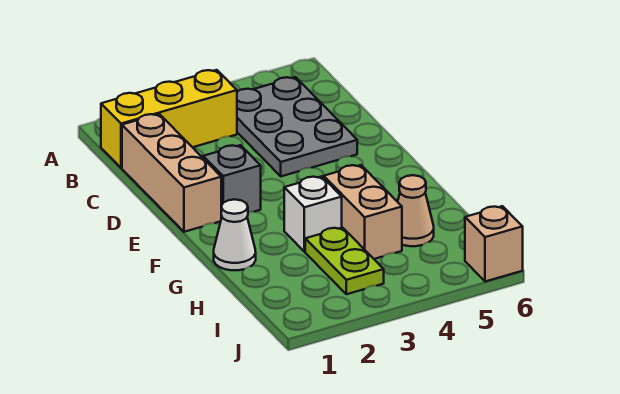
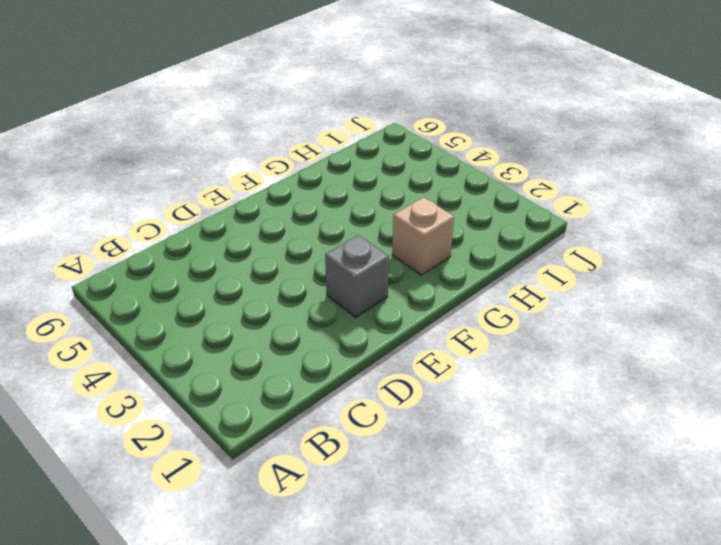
tan brick G2 level 1 -> tan brick J6 level 1
none -> yellow brick B1:B3 level 1
none -> grey plate B4:D5 level 1

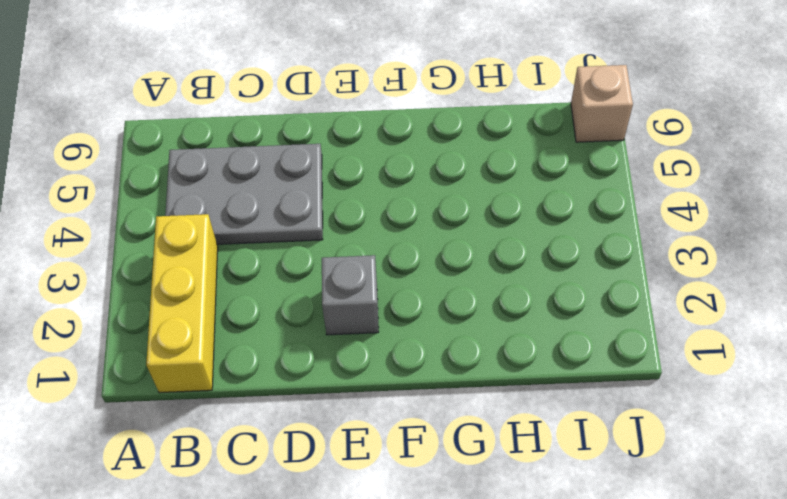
none -> tan brick C1:E1 level 1
none -> white cone G1 level 1

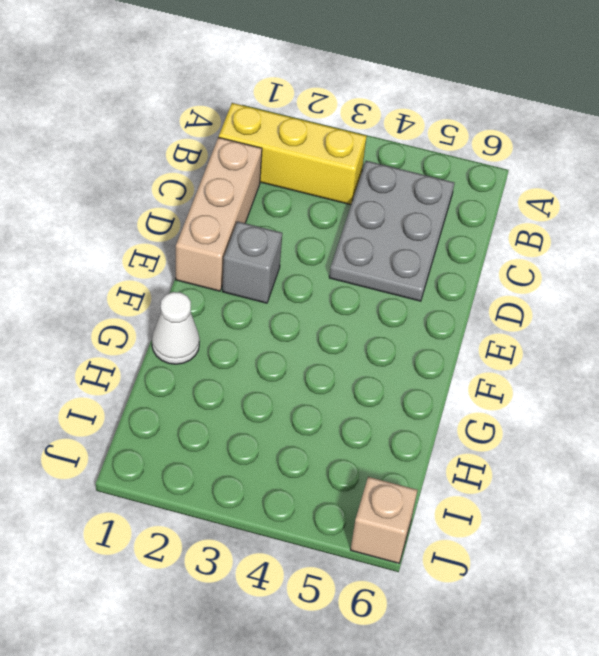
none -> white brick G3 level 1
none -> tan brick G4:H4 level 1

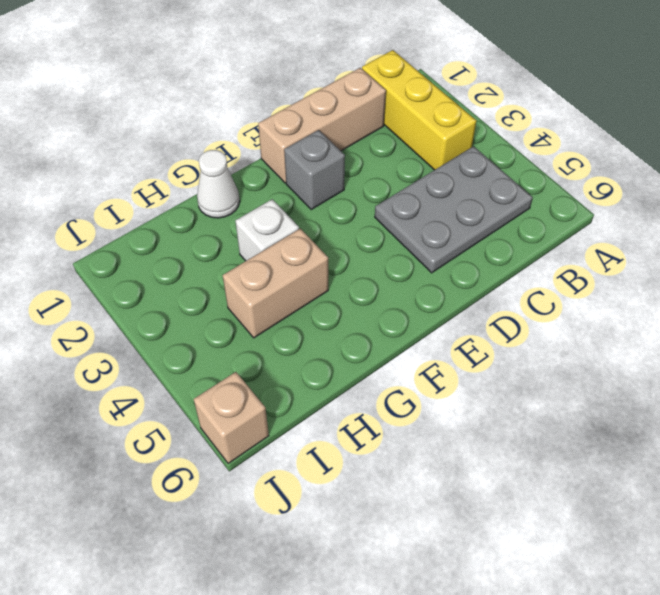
none -> lime plate H3:I3 level 1
none -> tan cone H5 level 1

